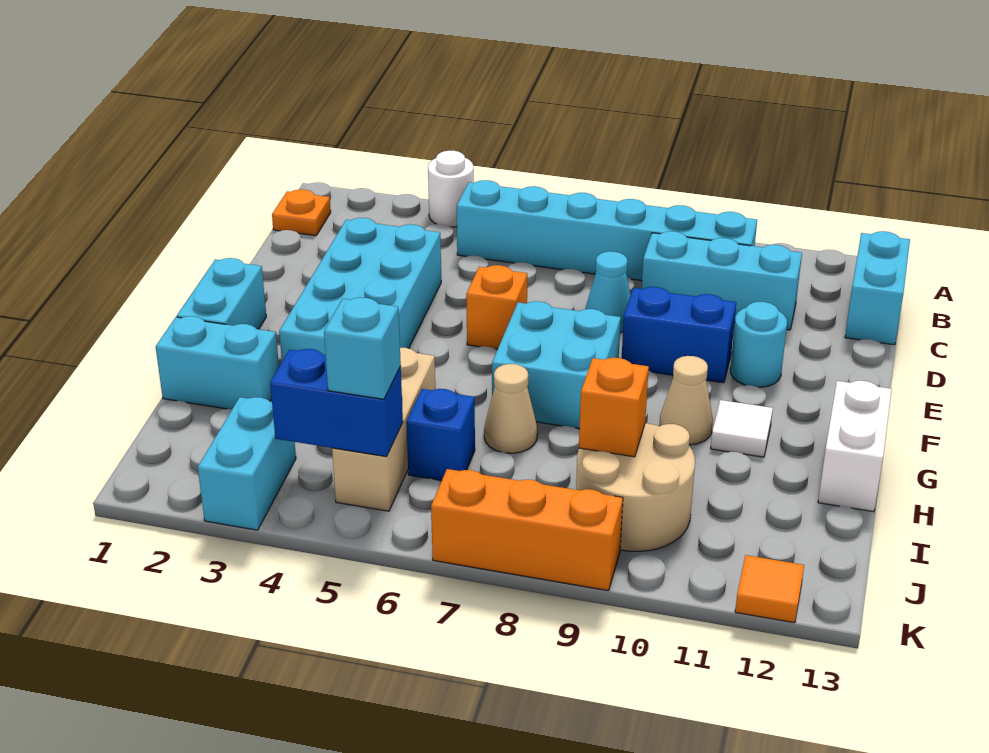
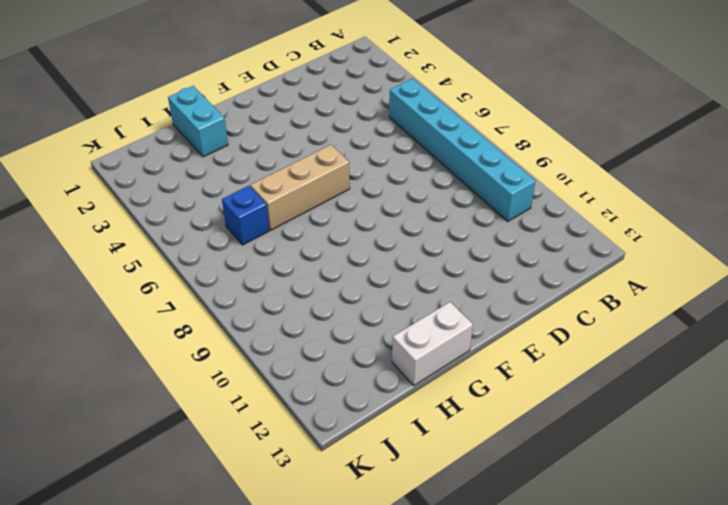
tan brick F6:H6 level 1 -> tan brick H5:J5 level 1
none -> white round brick A4 level 1
none -> orange plate B1 level 1
none -> cyan brick B13:C13 level 1

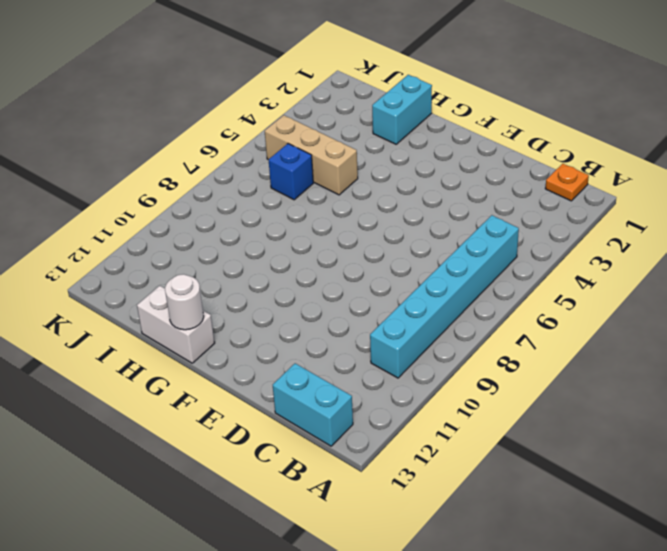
white round brick G13 level 2 -> white round brick A4 level 1
none -> cyan brick C9:C11 level 1
none -> cyan brick D3:G4 level 1
none -> cyan cone D8 level 1

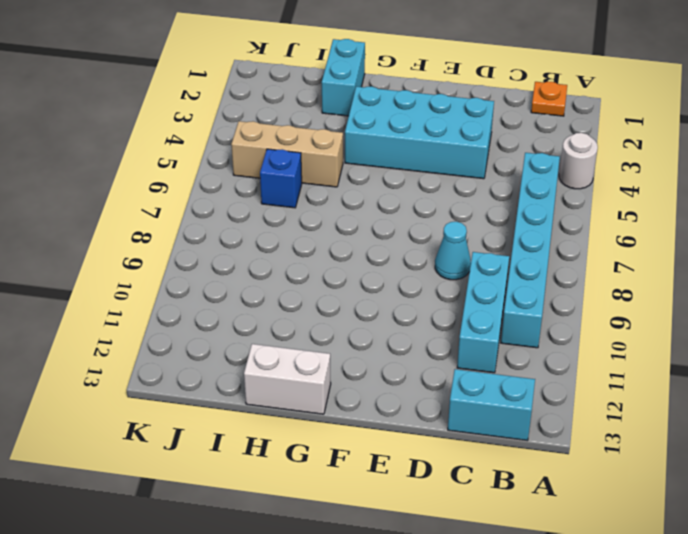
none -> orange brick E6 level 1
none -> blue brick E9:E10 level 1
none -> cyan round brick E11 level 1

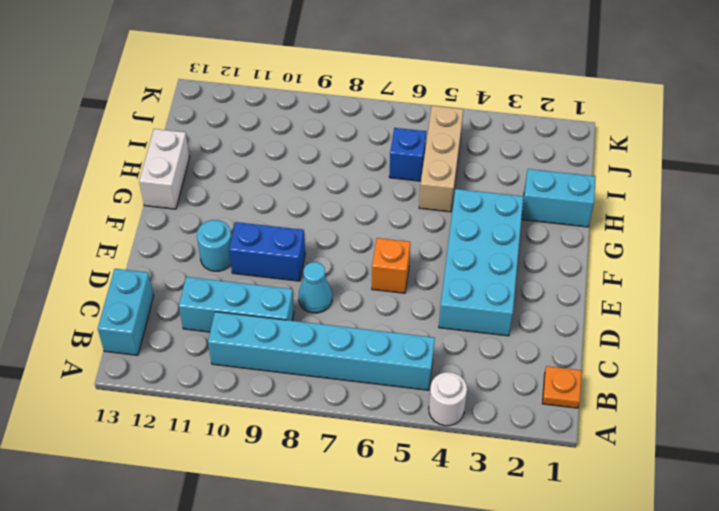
none -> cyan brick F1:G1 level 1
none -> cyan brick F7:G8 level 1
none -> tan cone G10 level 1

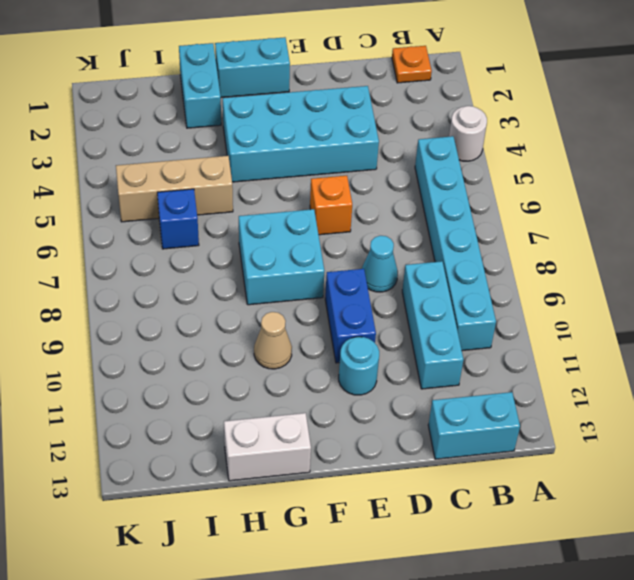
none -> white tile G11 level 1
none -> tan cone H7 level 1
none -> tan round brick I9:J10 level 1

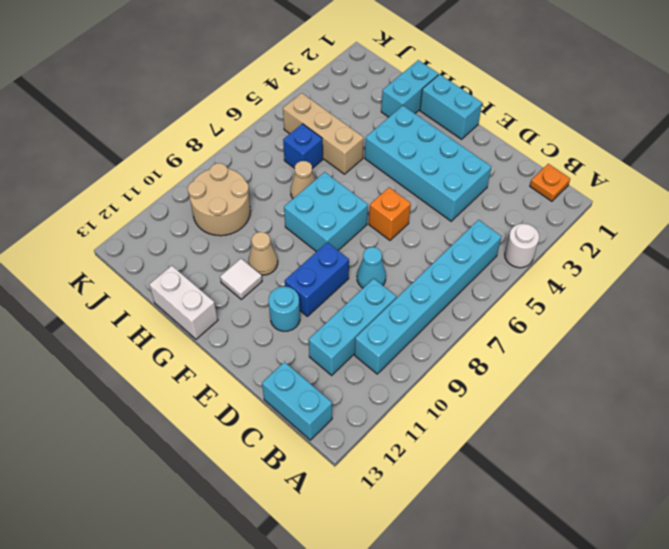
none -> cyan brick J3:K3 level 1
none -> orange brick K7:K9 level 1
none -> orange tile K12 level 1

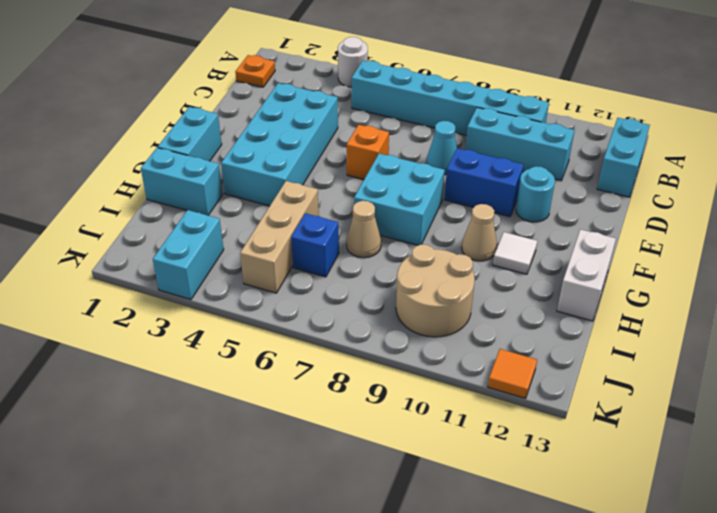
none -> orange brick K7:K9 level 1
none -> orange brick I9 level 2
none -> blue brick J4:J5 level 2

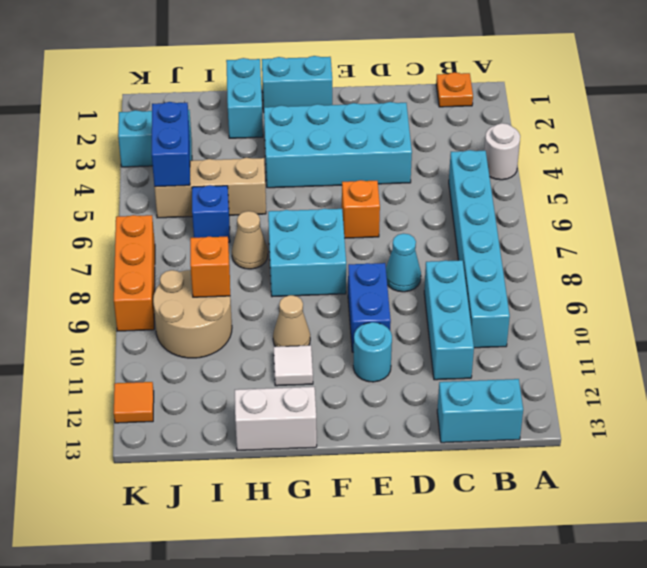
none -> cyan brick J5 level 3

